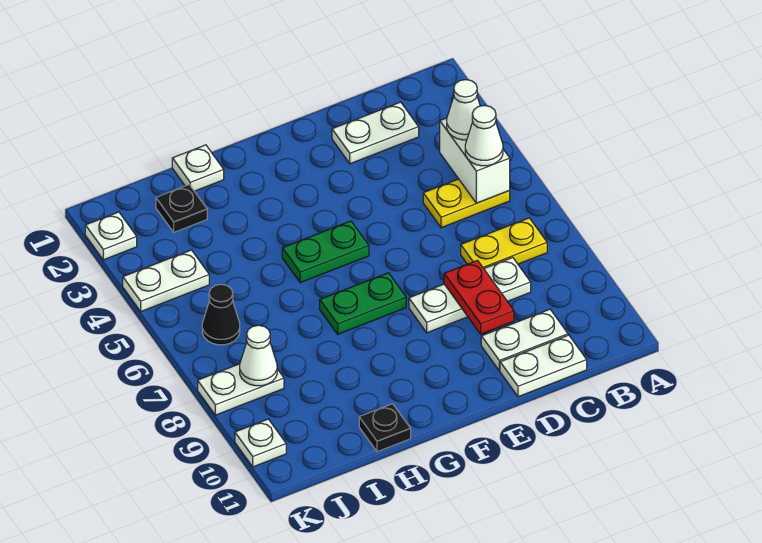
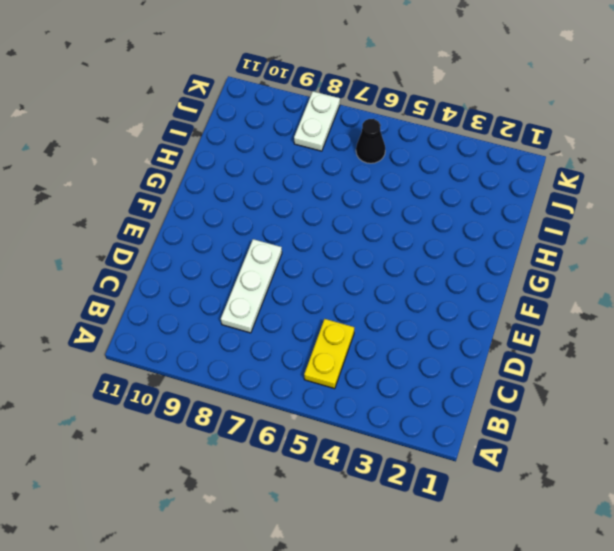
none -> yellow plate B7:C7 level 1
none -> white plate C2:D2 level 1
none -> white plate C10:D10 level 1

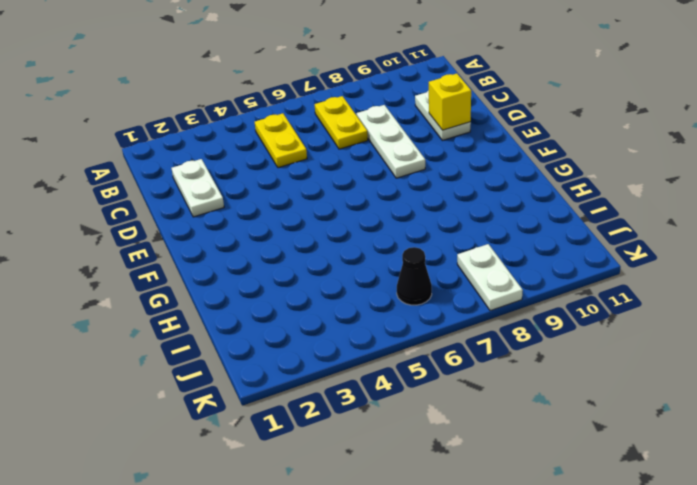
yellow brick D10 level 2 -> none
none -> white plate C11:D11 level 1
none -> green plate F5:G5 level 1
none -> green plate F7:G7 level 1

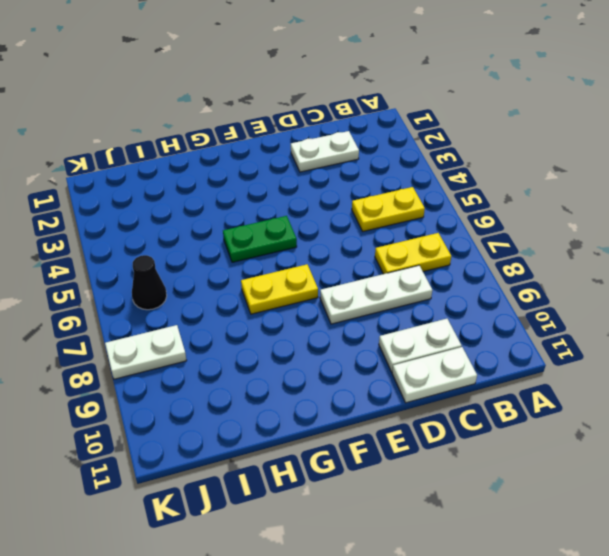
yellow plate F7:G7 level 1 -> green plate F7:G7 level 1
none -> white plate H1 level 1
none -> black plate H11 level 1
none -> black plate I2 level 1

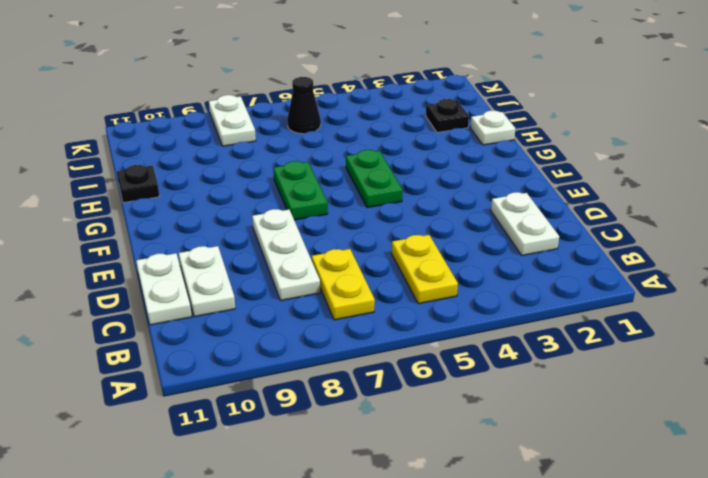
none -> white plate J4:K4 level 1
none -> white plate K2 level 1
none -> white plate K10 level 1

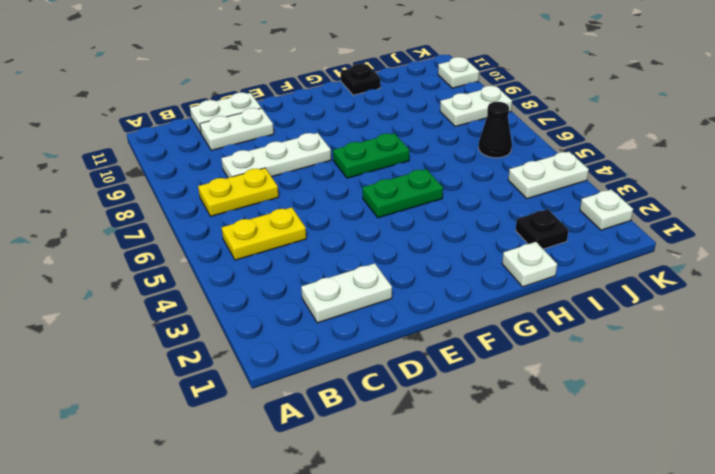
none -> white brick B4:B5 level 2
none -> red plate D8:D9 level 2
none -> white cone J8 level 2

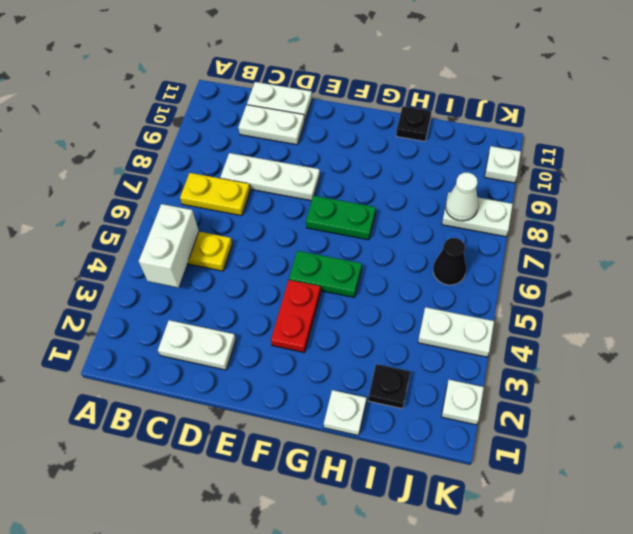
red plate F3:F4 level 1 -> red plate D8:D9 level 2
none -> white cone B4 level 3
none -> white cone B5 level 3

